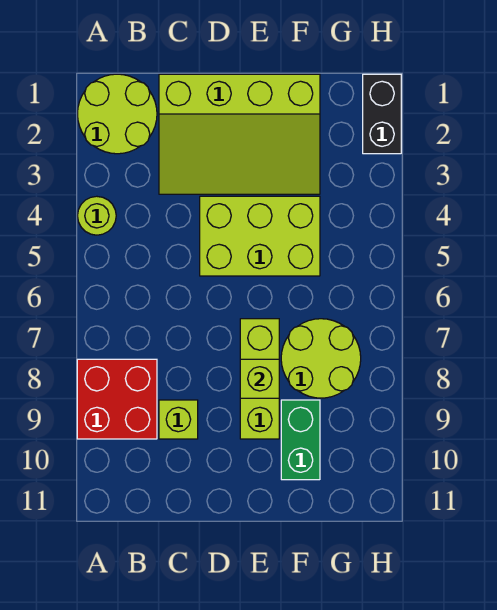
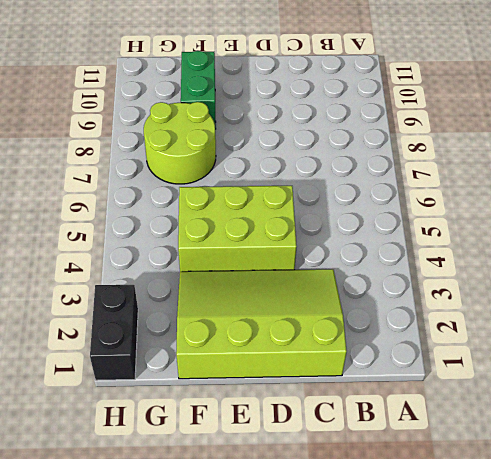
none -> lime round brick A1:B2 level 1
none -> lime round brick A4 level 1

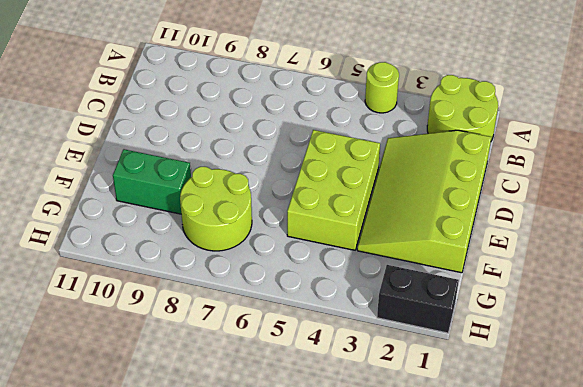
none -> red brick A8:B9 level 1
none -> lime brick C9 level 1

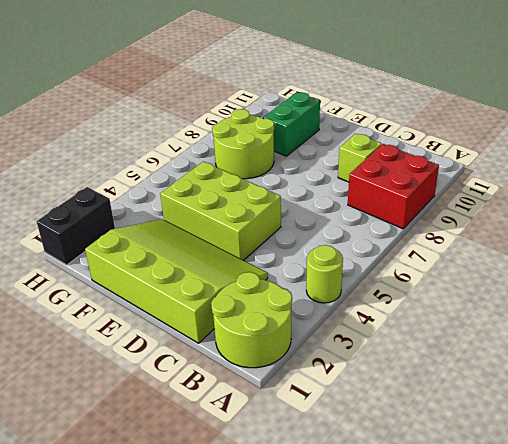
none -> lime brick E7:E9 level 1
none -> lime brick E8 level 2

